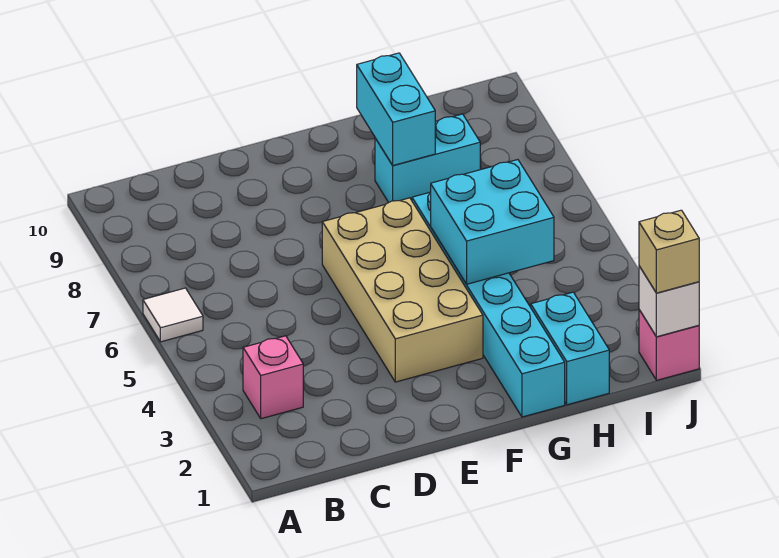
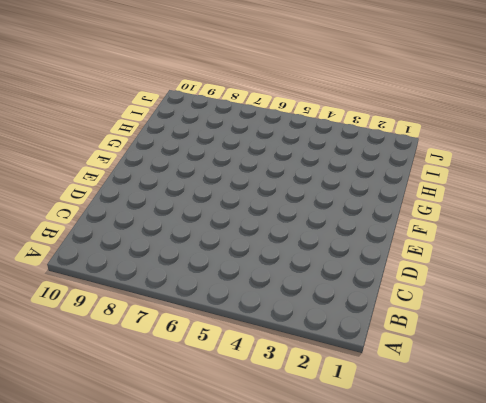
none -> white tile A6 level 1
none -> pink brick B3 level 1

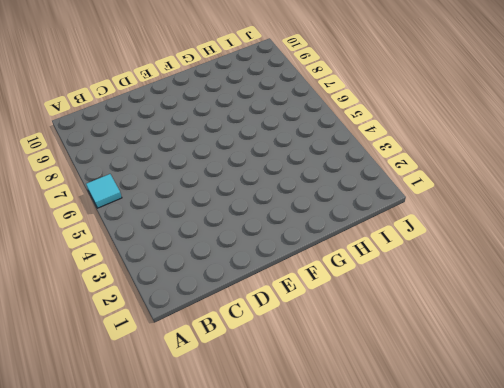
cyan tile A6 level 1 -> white tile A6 level 1
none -> pink brick B3 level 1
none -> tan brick E3:F6 level 1

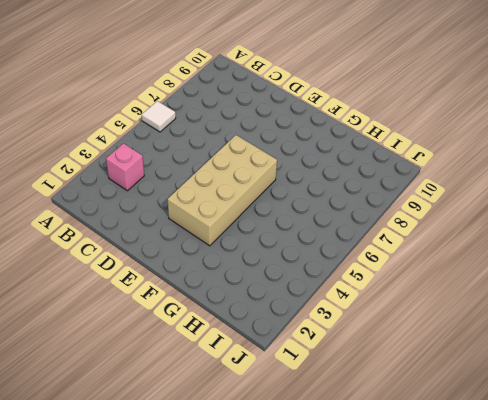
none -> cyan brick G1:G6 level 1
none -> cyan brick G8:H8 level 1

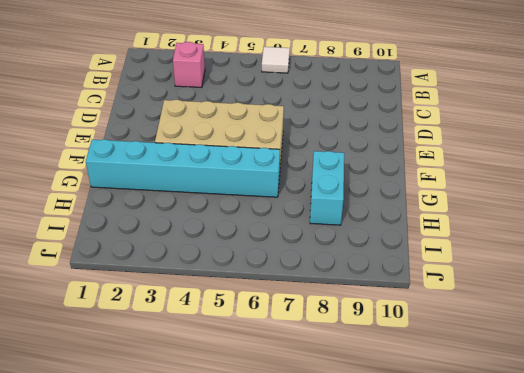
none -> cyan brick H1:H2 level 1
none -> pink brick J1 level 1

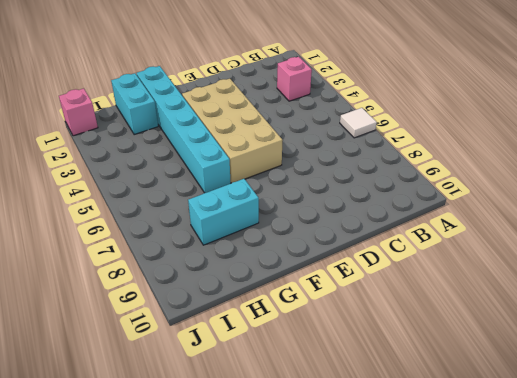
none -> cyan brick G4:H5 level 2
none -> cyan brick G8:G9 level 2

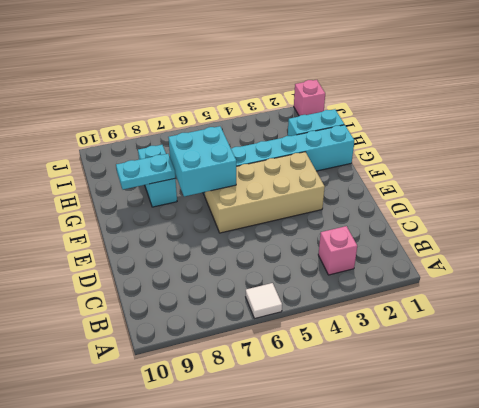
cyan brick F6:G7 level 2 -> cyan brick G4:H5 level 2
cyan plate G8:G9 level 2 -> cyan brick G8:G9 level 2
none -> white brick J1 level 2
none -> tan brick J1 level 3

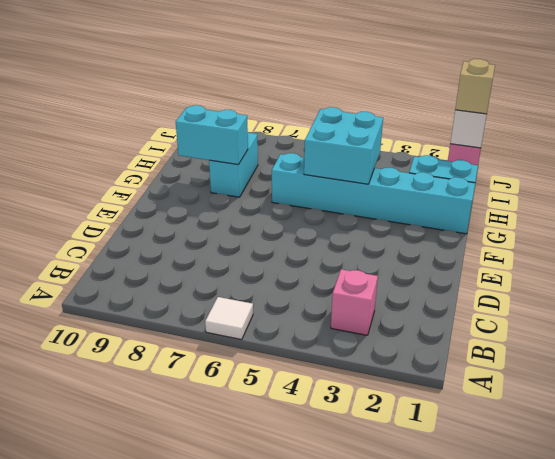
none -> tan brick E3:F6 level 1

